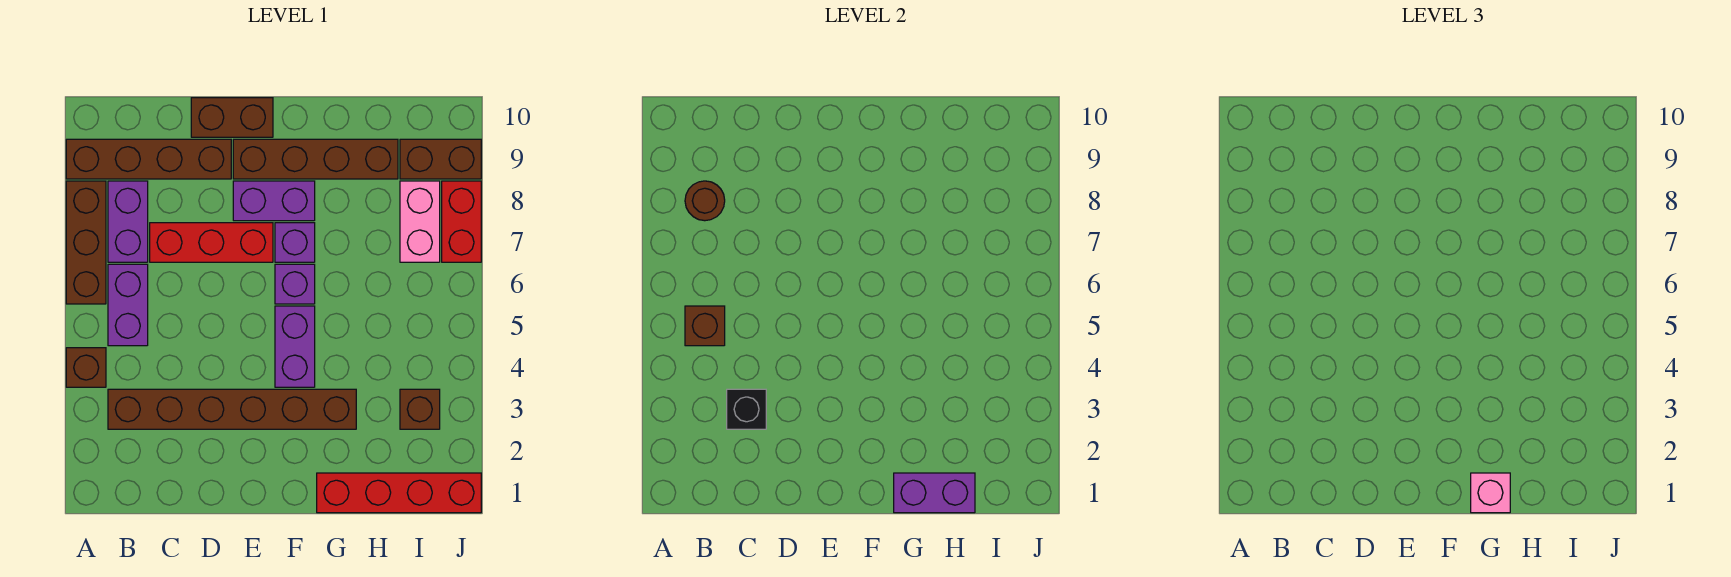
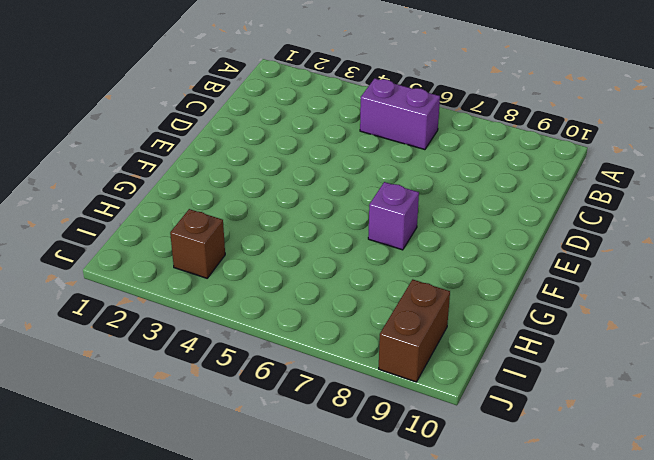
none -> brown brick A4 level 1
none -> brown brick A6:A8 level 1
none -> brown brick A9:D9 level 1

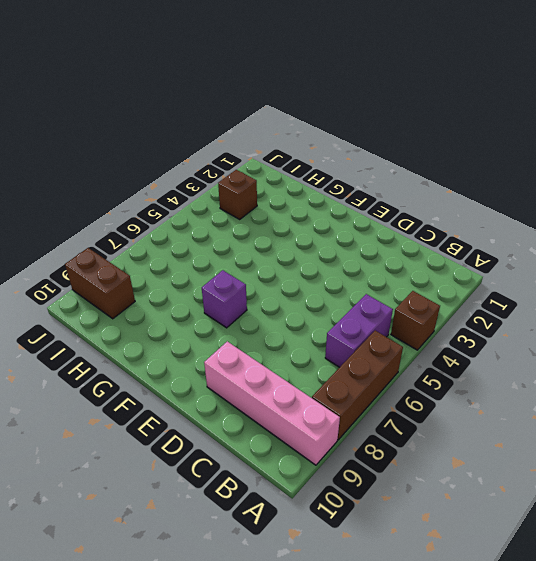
pink brick A9:D9 level 1 -> brown brick A9:D9 level 1
none -> brown brick B3:G3 level 1
none -> purple brick B7:B8 level 1
none -> red brick C7:E7 level 1

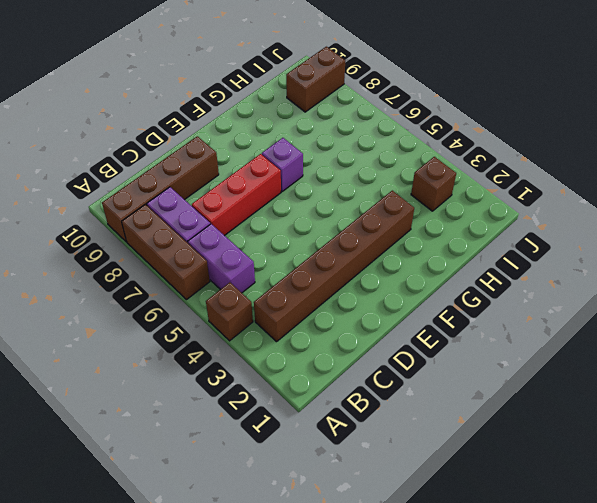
none -> brown brick D10:E10 level 1
none -> purple brick E8:F8 level 1
none -> brown brick E9:H9 level 1

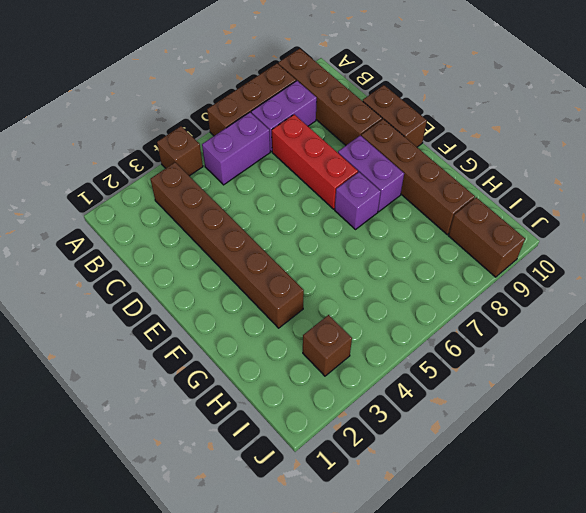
none -> purple brick F4:F5 level 1
none -> purple brick F6 level 1
none -> red brick G1:J1 level 1

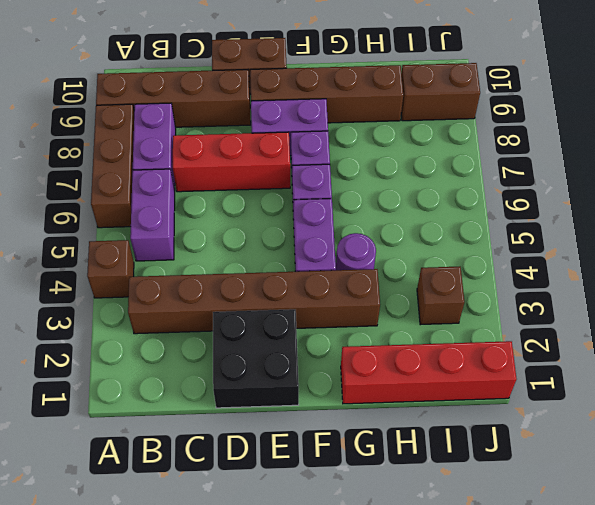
black brick D1:E2 level 1 -> none
purple round brick G4 level 1 -> none
none -> pink brick I7:I8 level 1
none -> red brick J7:J8 level 1
none -> brown brick B5 level 2

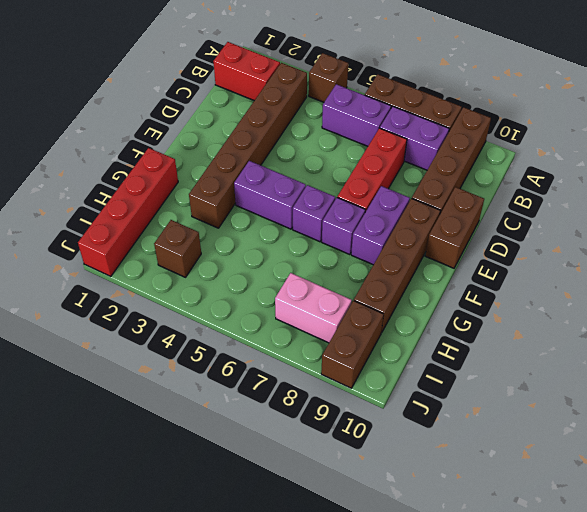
red brick B1:B2 level 1 -> red brick J7:J8 level 1
none -> brown brick B5 level 2
none -> brown round brick B8 level 2
none -> black brick C3 level 2

